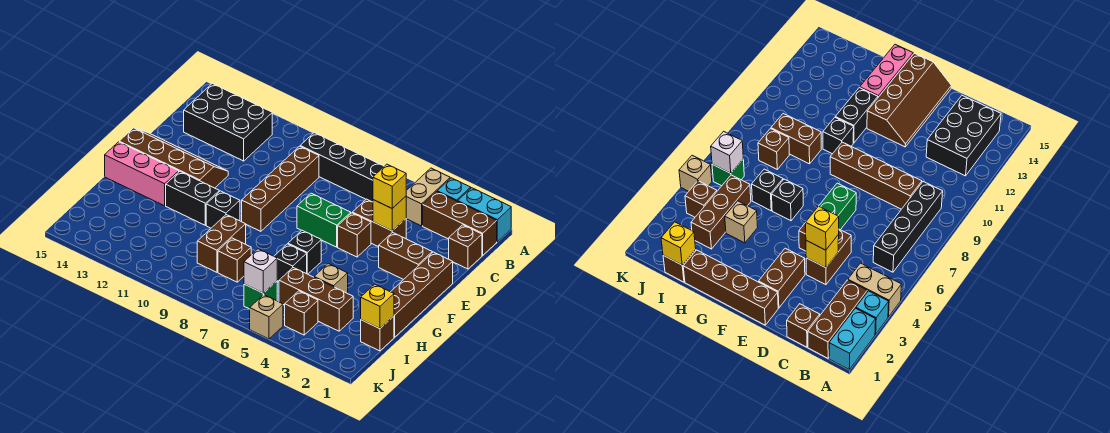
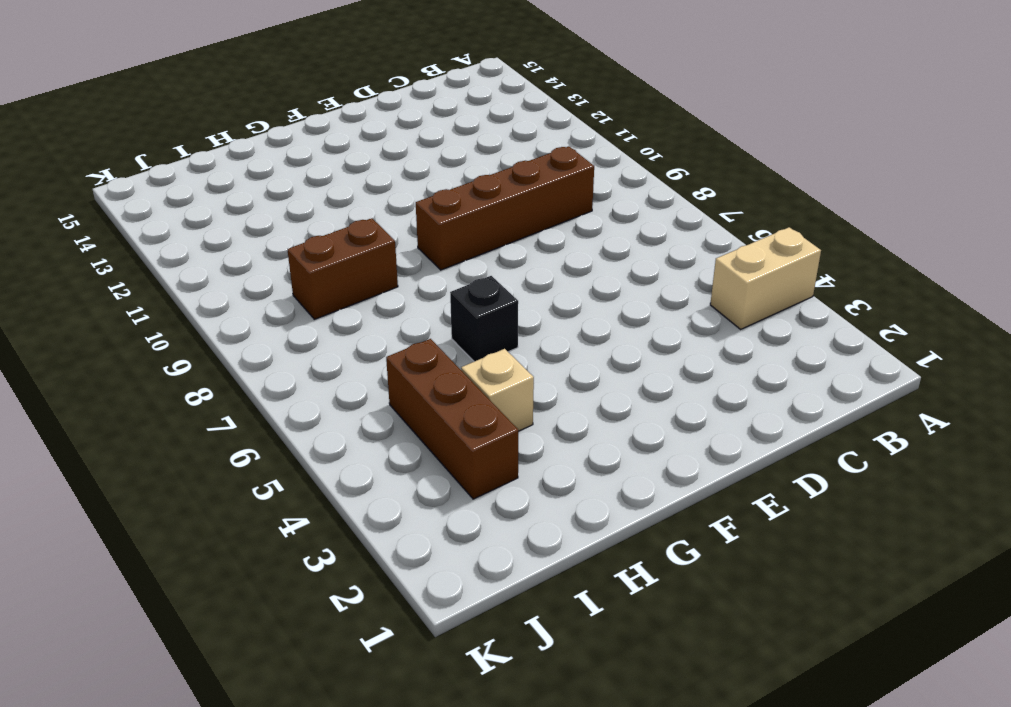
none -> cyan brick A1:A2 level 1
none -> cyan brick A3 level 1
none -> brown brick B1:B3 level 1
none -> black brick B6:B9 level 1

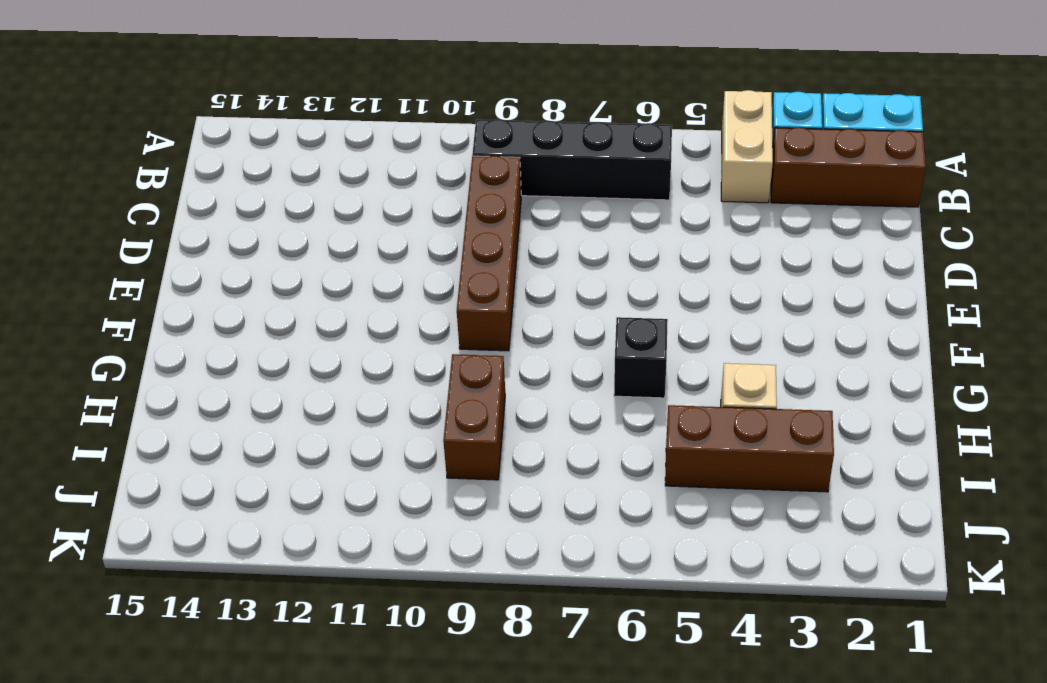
none -> black brick B12:C14 level 1
none -> brown brick C1 level 1
none -> brown brick D4:D5 level 1
none -> brown brick E1:H1 level 1

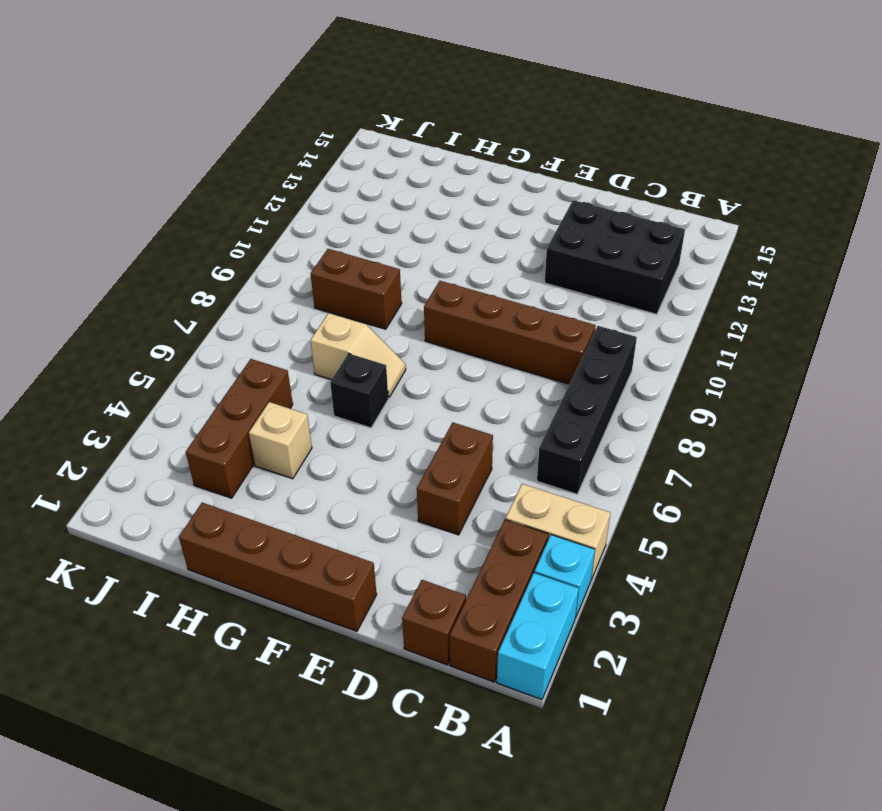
black brick B12:D13 level 1 -> black brick B12:C14 level 1
tan slope G7:H7 level 1 top H -> none
none -> brown brick E2:E3 level 1
none -> brown brick E5 level 1
none -> green brick E6:E7 level 1
none -> brown slope E12:F15 level 1 top F

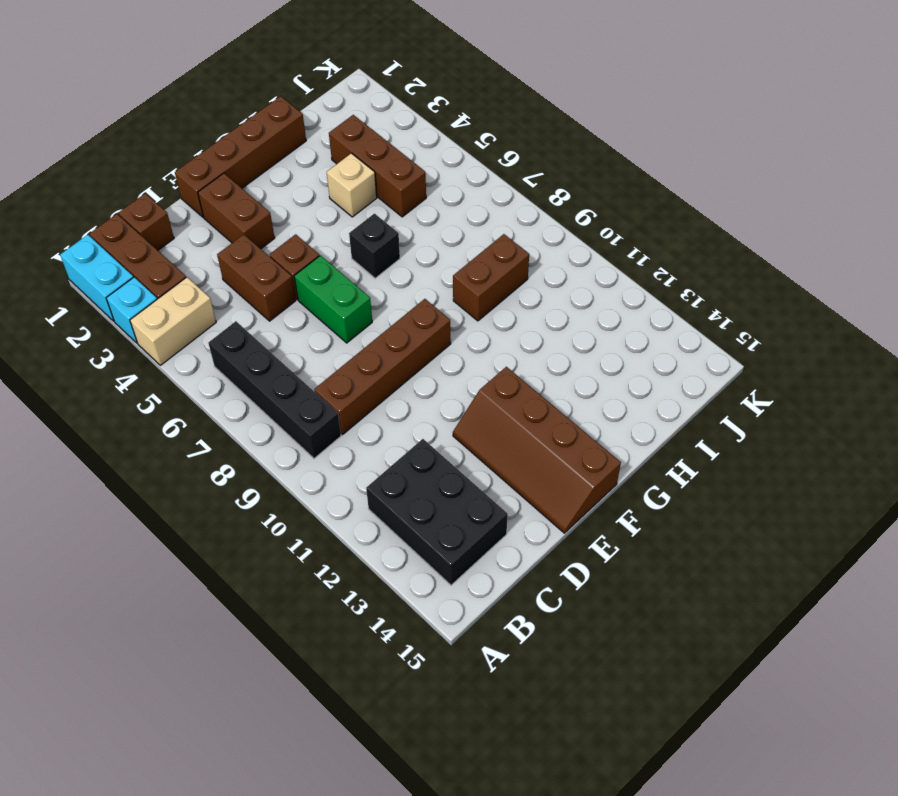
none -> black brick G10 level 1
none -> black brick G11:G12 level 1
none -> pink brick G13:G15 level 1
none -> black brick H6 level 1

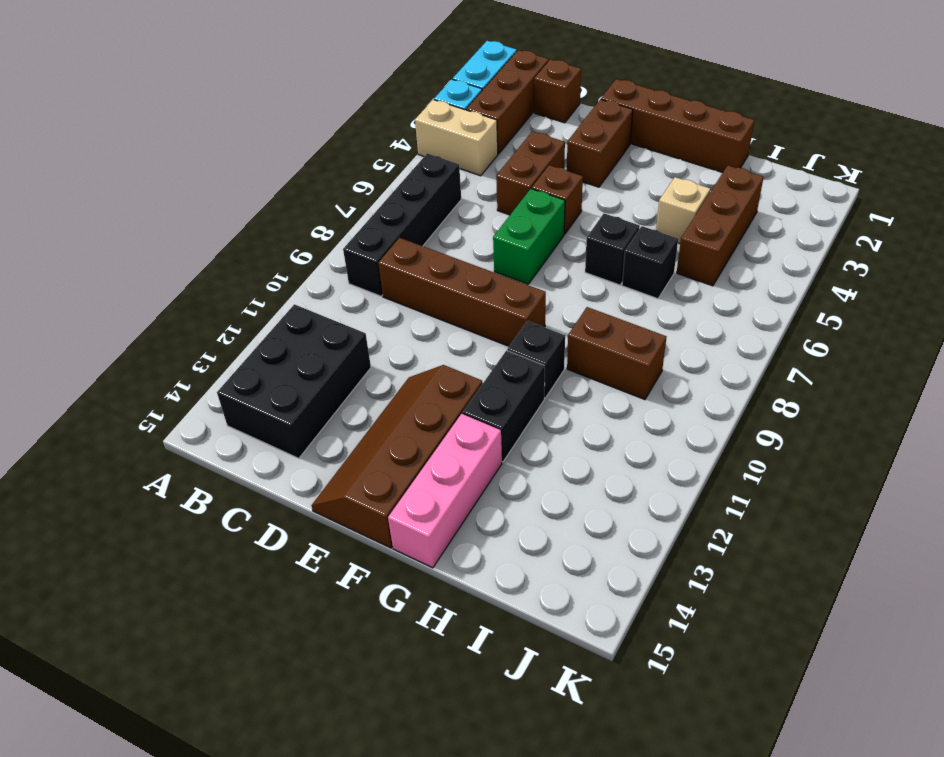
none -> brown brick I1 level 1
none -> brown brick I8 level 1
none -> brown brick J4 level 1
none -> green brick J6 level 1

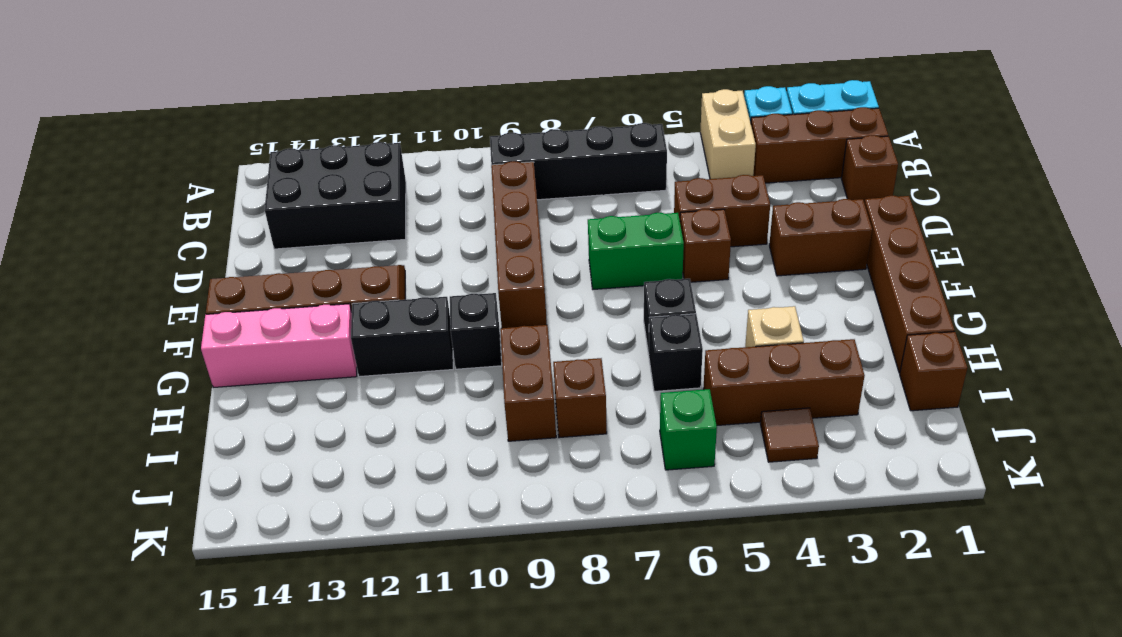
brown tile J4 level 1 -> brown brick J4 level 1
none -> tan brick K5 level 1
none -> yellow brick D4 level 2
none -> yellow brick I1 level 2
none -> white brick J6 level 2

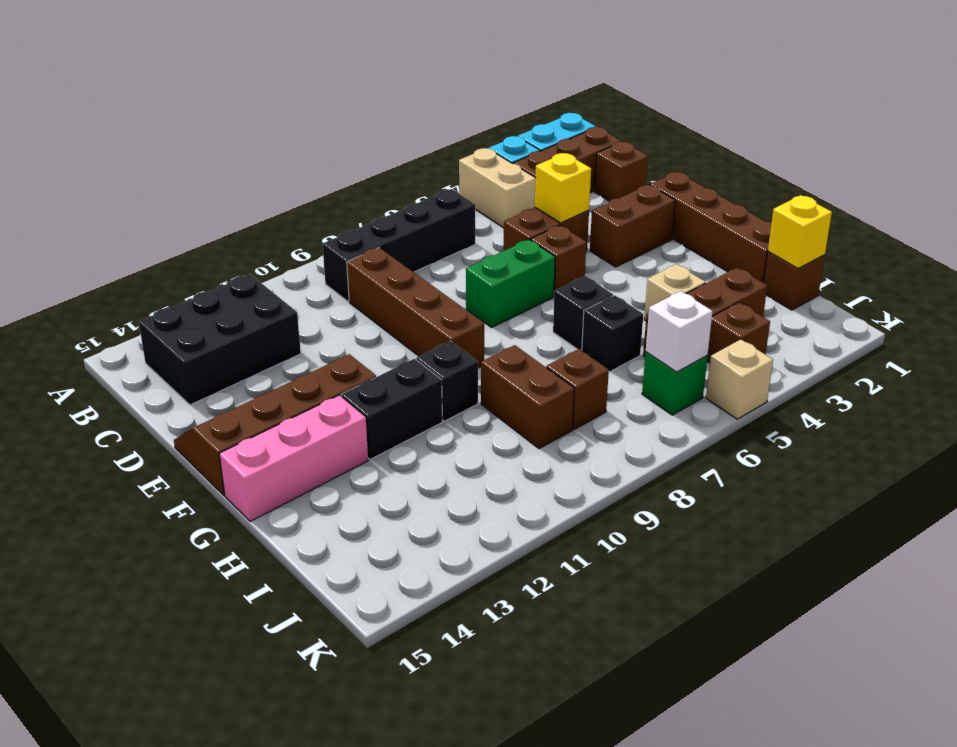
none -> yellow brick D4 level 3

